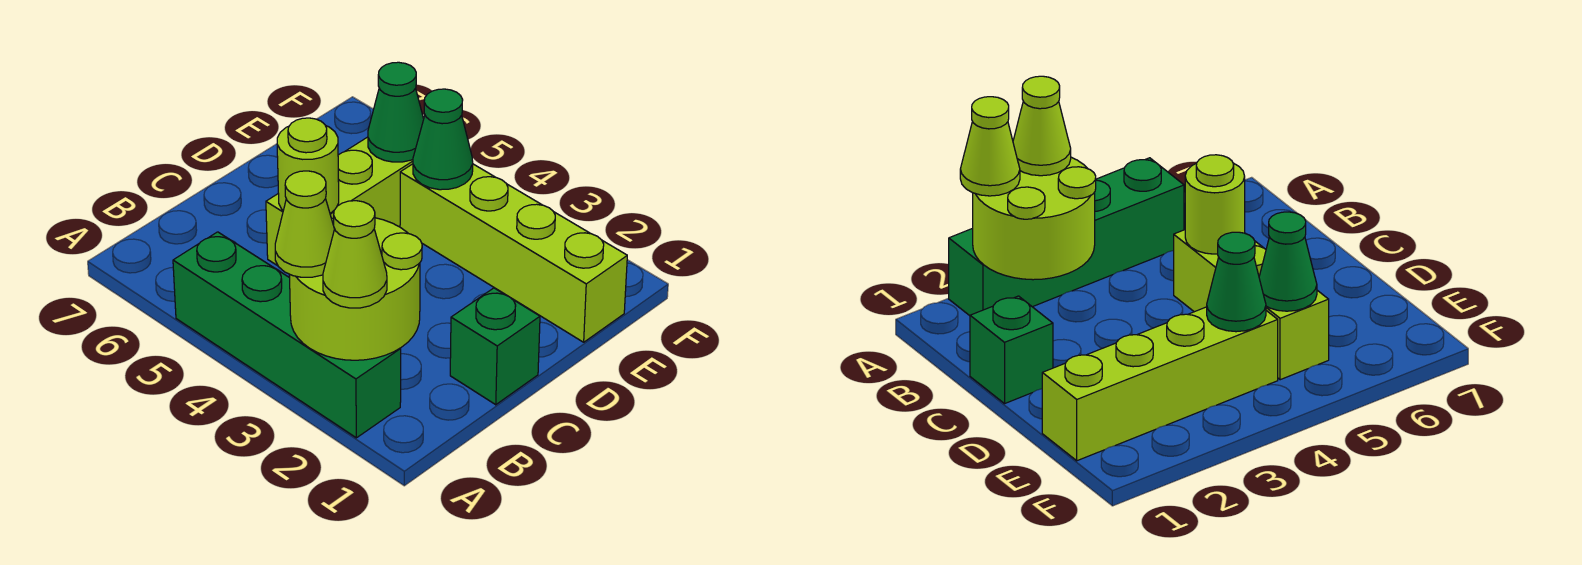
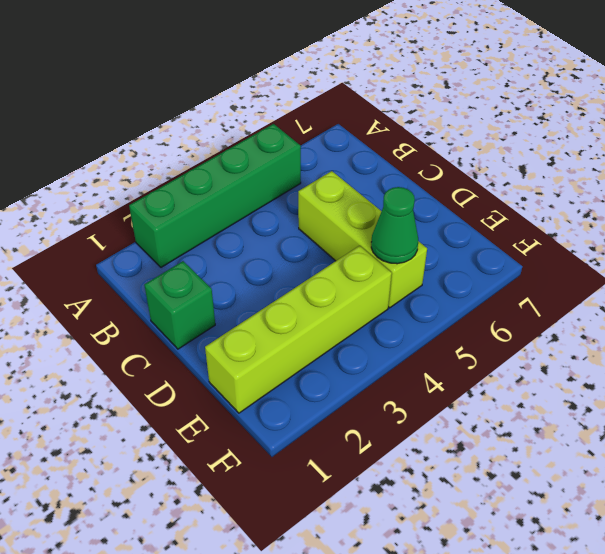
none -> lime round brick A2:B3 level 2
none -> lime round brick C5 level 2

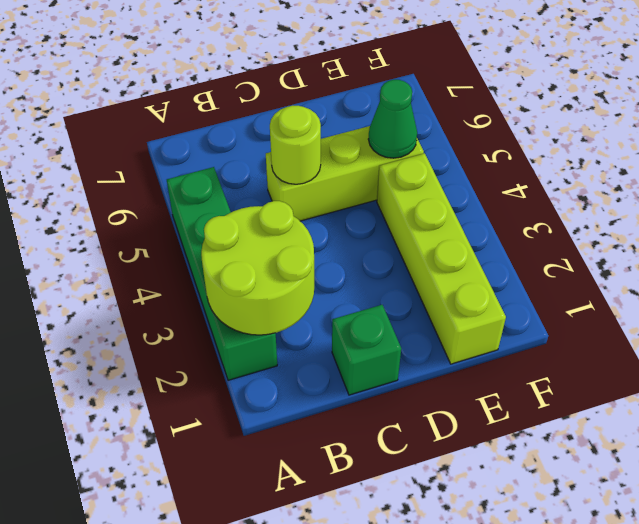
none -> green cone E4 level 2
none -> lime cone A2 level 3

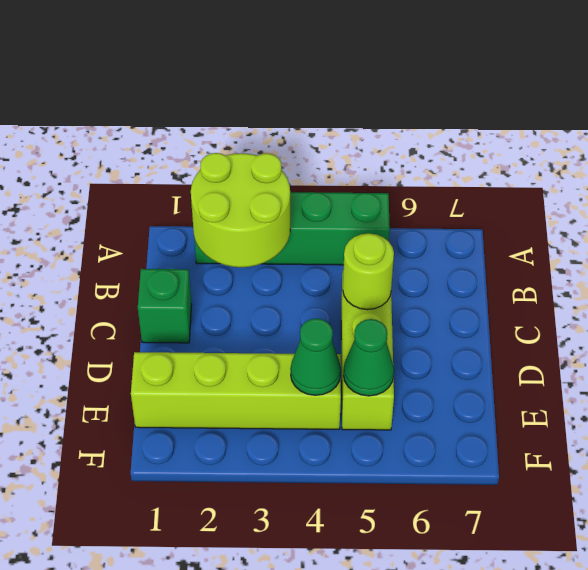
none -> lime cone A2 level 3
none -> lime cone A3 level 3

